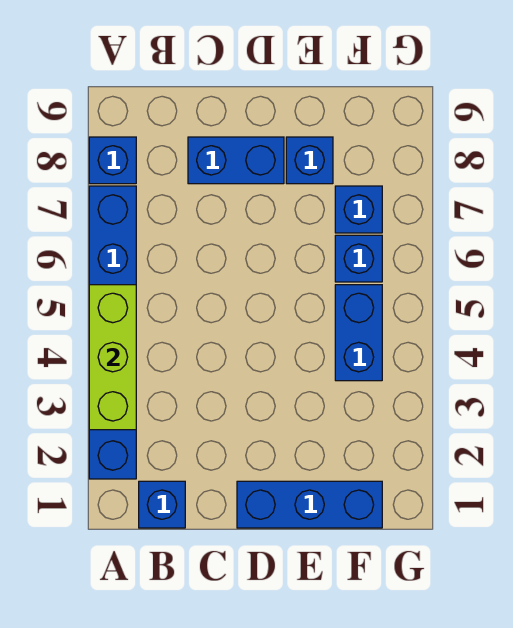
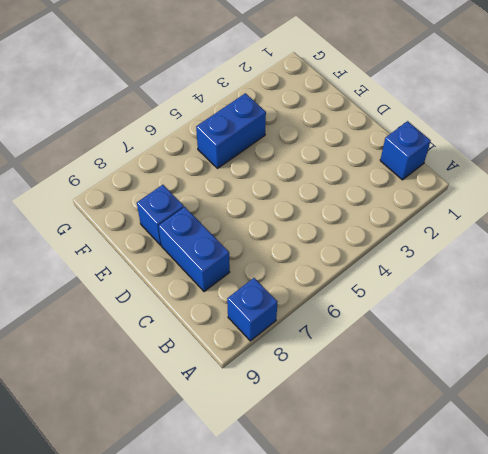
none -> blue brick A2:A7 level 1
none -> blue brick D1:F1 level 1

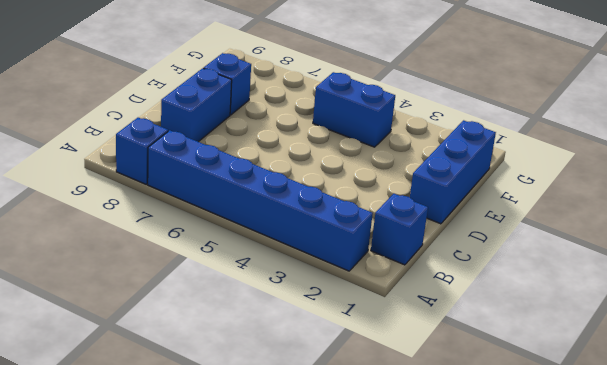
none -> blue brick F6 level 1
none -> blue brick F7 level 1

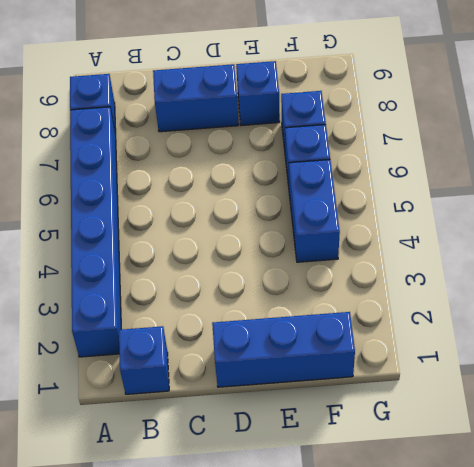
none -> lime brick A3:A5 level 2

